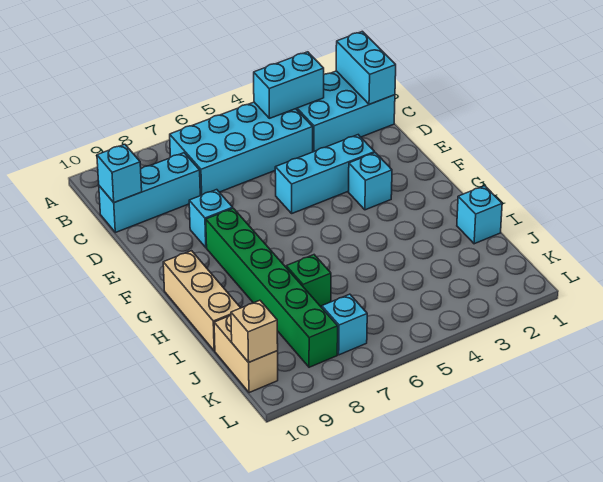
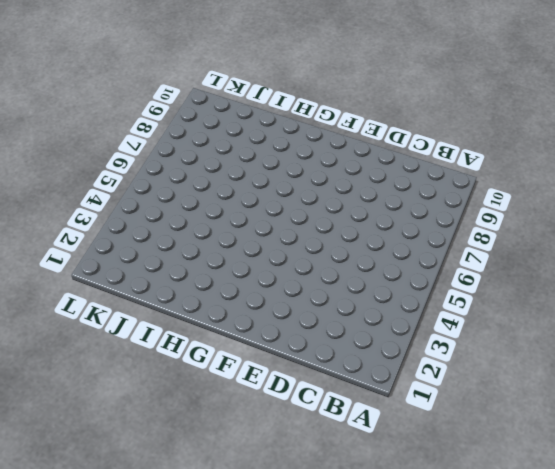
none -> cyan brick B1:C3 level 1
none -> cyan brick B4:C7 level 1
none -> cyan brick C8:C10 level 1

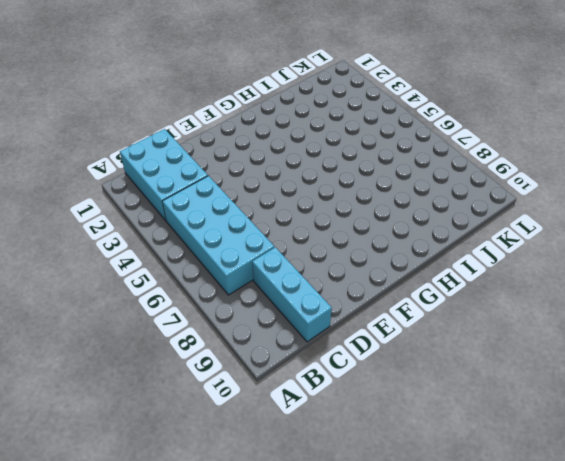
none -> cyan brick E3:E5 level 1
none -> cyan brick E8 level 1
none -> cyan brick F3 level 1

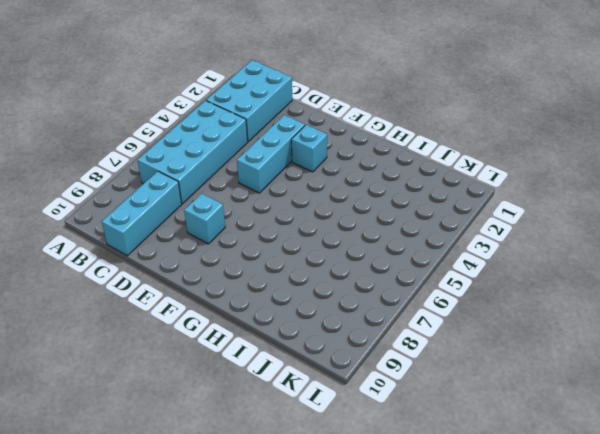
none -> green brick F8:K8 level 1
none -> tan brick G10:I10 level 1
none -> cyan brick I1 level 1

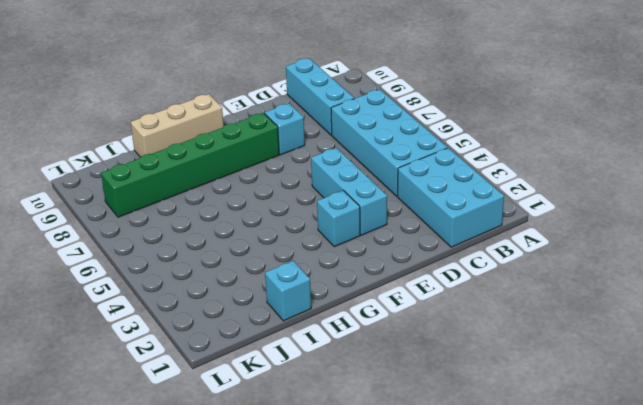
none -> green brick I7 level 1
none -> tan brick J10:K10 level 1
none -> cyan brick K7 level 1

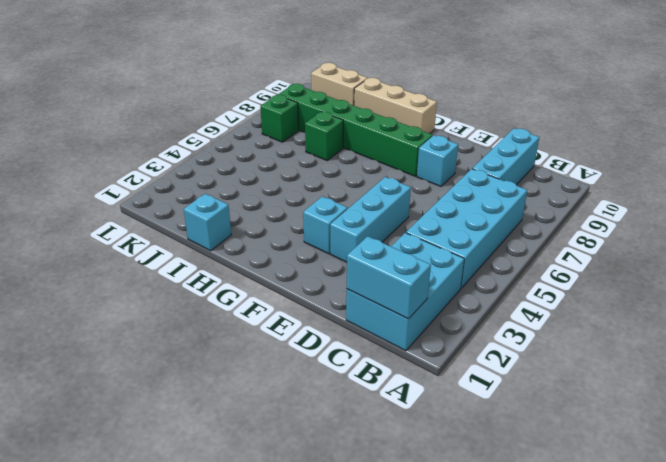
green brick K7 level 1 -> cyan brick K7 level 1
none -> cyan brick B3:B4 level 2
none -> cyan brick C10 level 2
none -> tan brick K10 level 2

